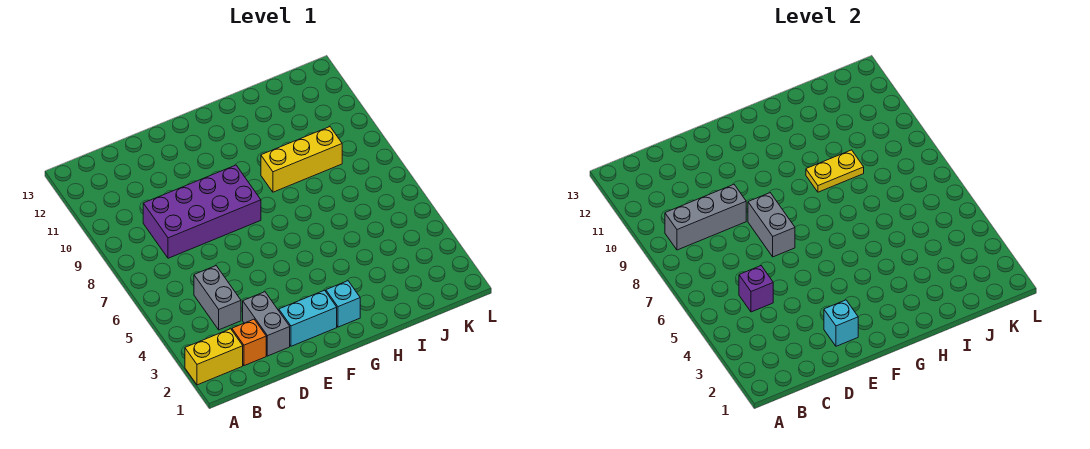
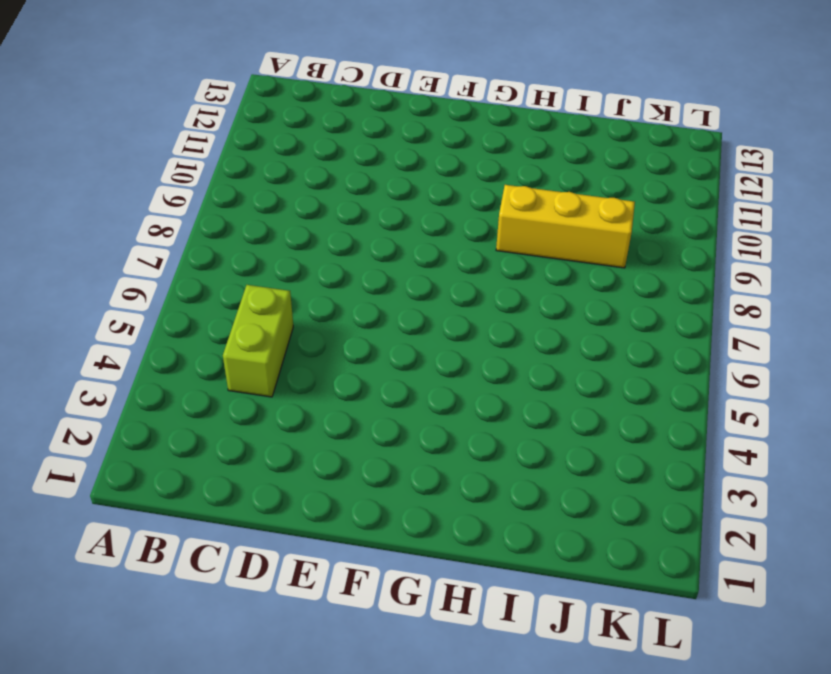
lime brick C4:C5 level 1 -> grey brick C4:C5 level 1
none -> yellow brick A2:B2 level 1
none -> orange brick C2 level 1
none -> purple brick C8:F9 level 1

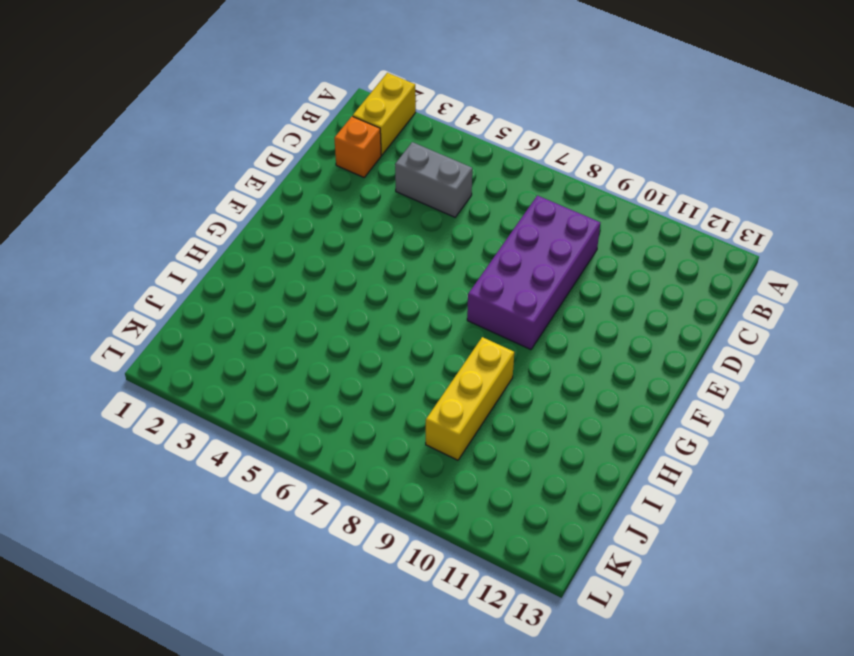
none -> grey brick D2:D3 level 1
none -> cyan brick E2:F2 level 1
none -> cyan brick G2 level 1

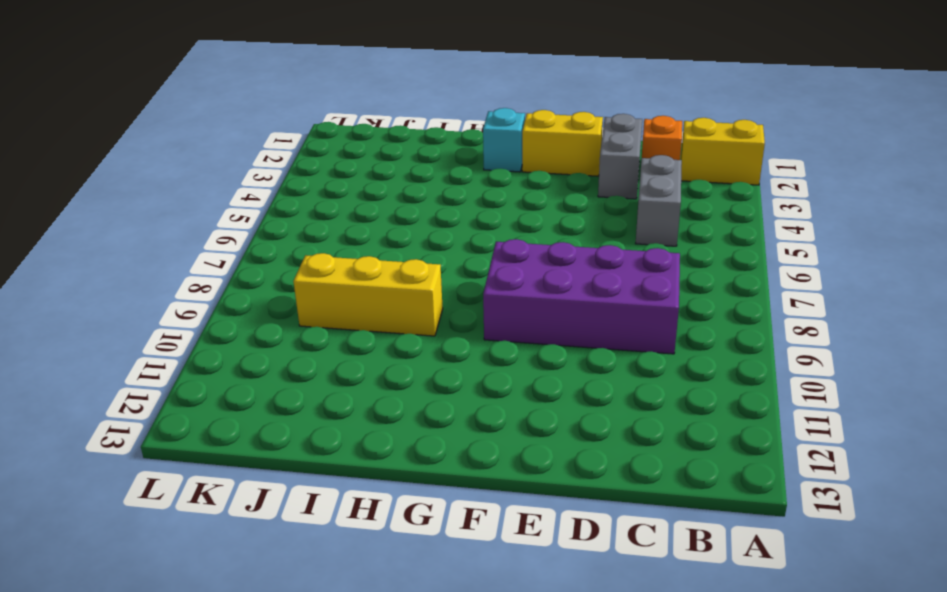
yellow brick E2:F2 level 1 -> cyan brick E2:F2 level 1
none -> grey brick B9:D9 level 2
none -> purple brick C5 level 2
none -> cyan brick E2 level 2

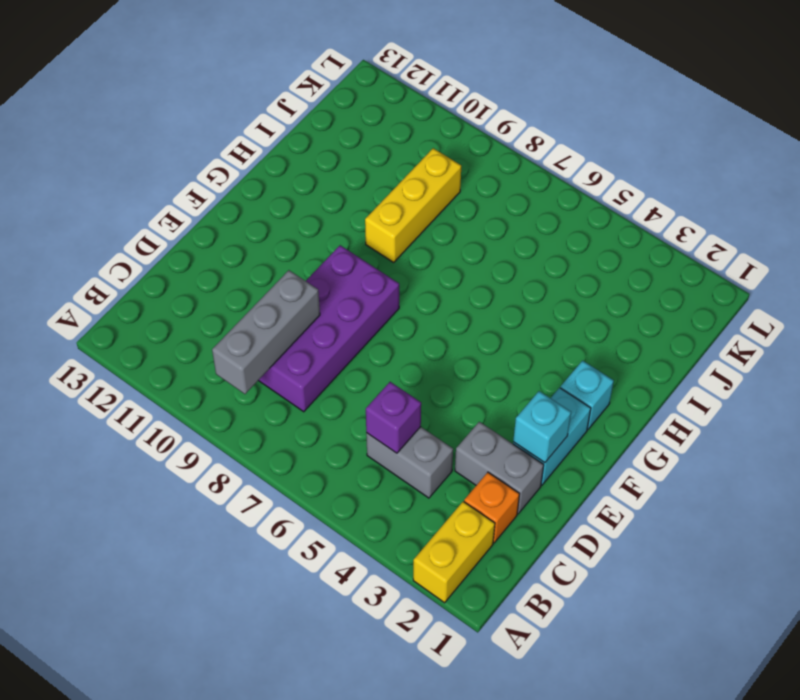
none -> grey brick E7:E8 level 2
none -> yellow plate H9:I9 level 2

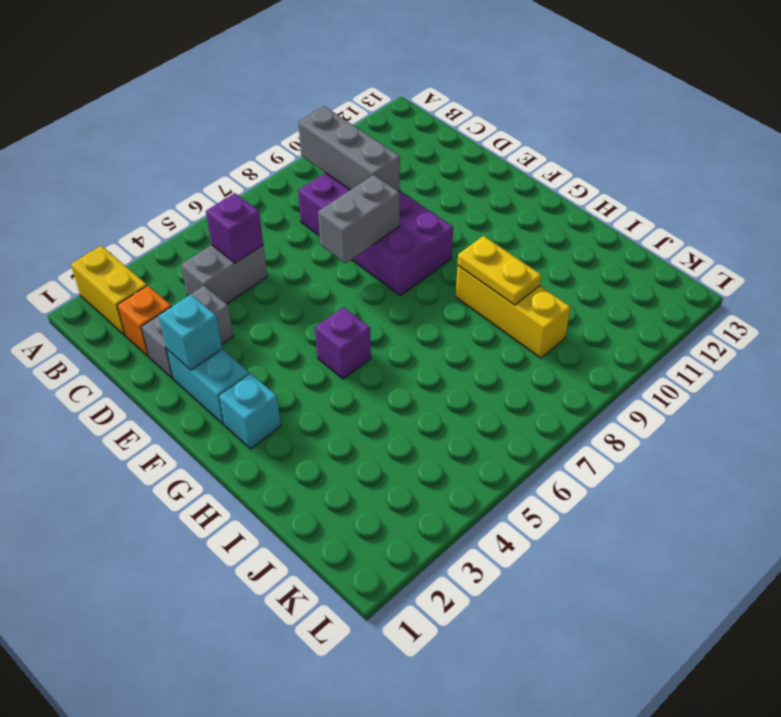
purple brick G5 level 1 -> none

